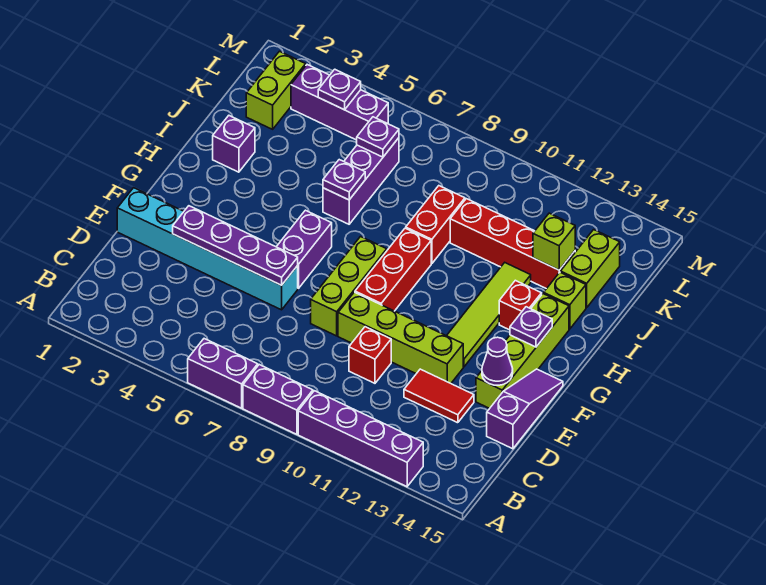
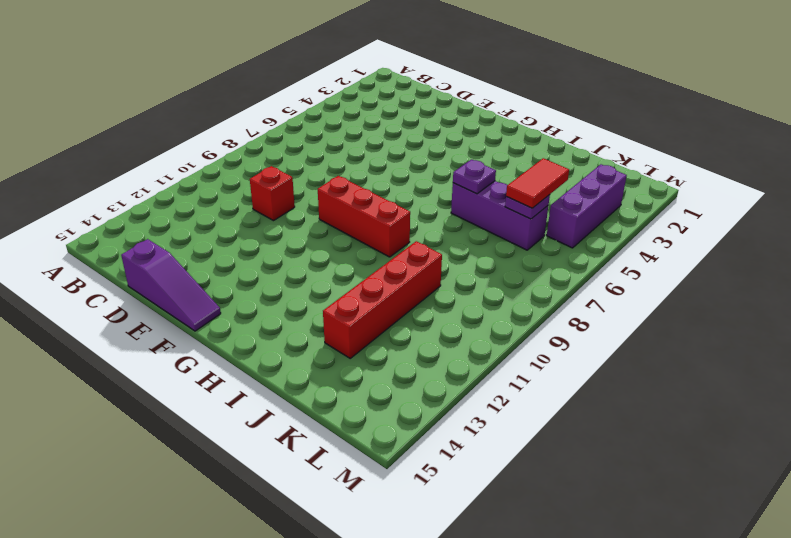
red tile K5:K6 level 3 -> red tile D12:D13 level 1
none -> purple brick A6:A7 level 1
none -> purple brick A8:A9 level 1
none -> purple brick A10:A13 level 1

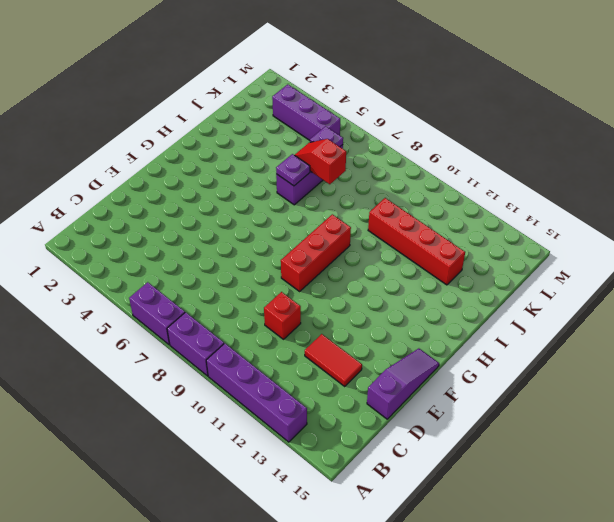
red slope J6:J7 level 2 top 7 -> none
none -> cyan brick E1:E6 level 1
none -> lime brick E8:G8 level 1
none -> lime brick E9:E12 level 1

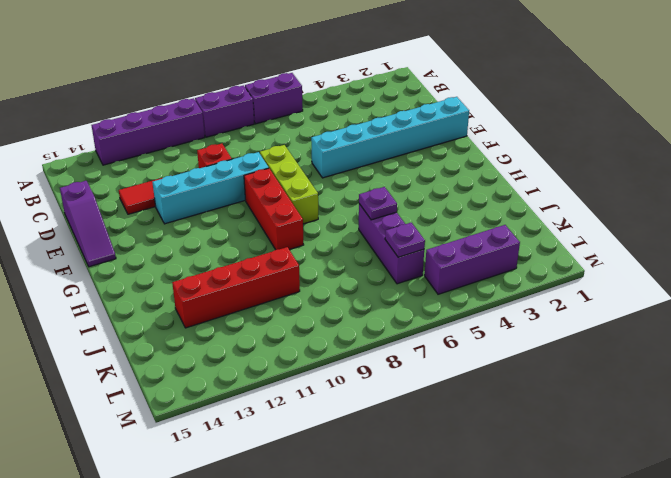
cyan brick E9:E12 level 1 -> lime brick E9:E12 level 1
none -> lime brick E14:H14 level 1
none -> purple brick F6:G6 level 1
none -> lime tile F12:I12 level 1

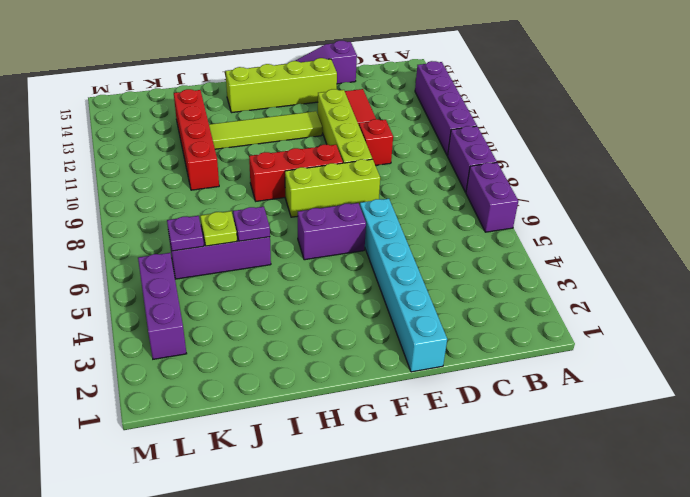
lime plate J6 level 2 -> none
none -> red brick H13 level 1
none -> purple brick I2 level 1
none -> red brick I9:J9 level 1

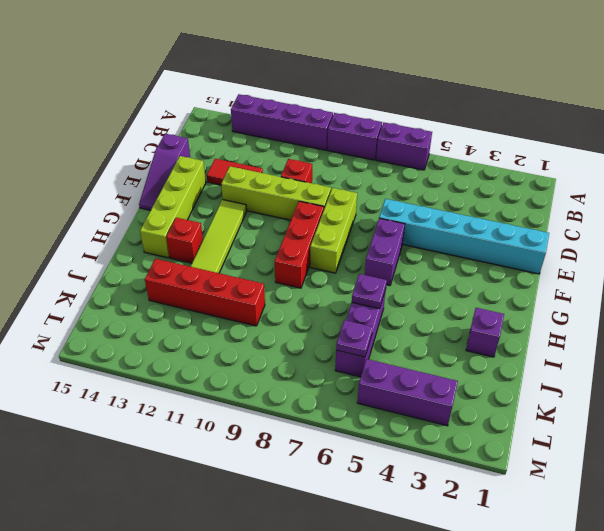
none -> red brick I9:J9 level 1
none -> lime brick I14 level 1
none -> lime brick J14:K14 level 1

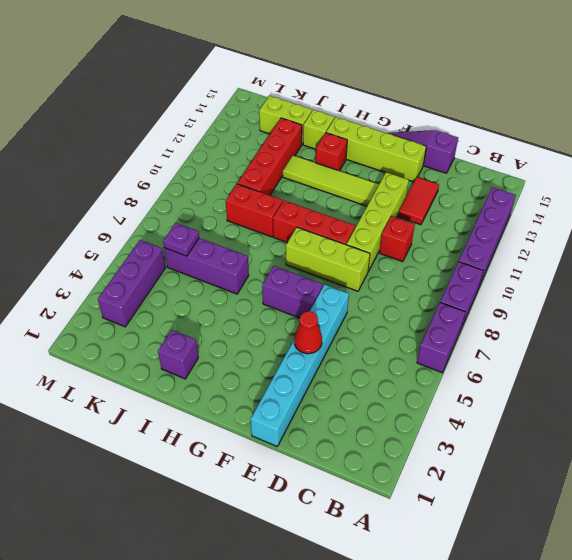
red cone E4 level 2 -> purple plate E3:E6 level 2
none -> lime brick K2:L2 level 1
none -> purple cone E14 level 2
none -> purple plate G14 level 2

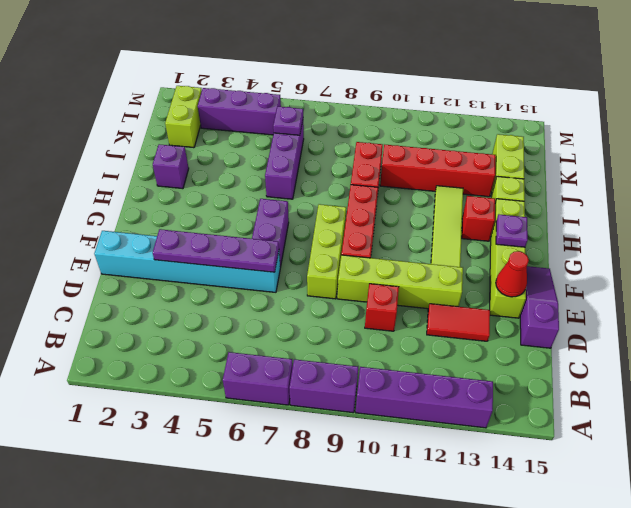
red cone E14 level 2 -> purple cone E14 level 2
none -> purple plate I6 level 2
none -> lime brick J13 level 2
none -> purple plate L4 level 2

